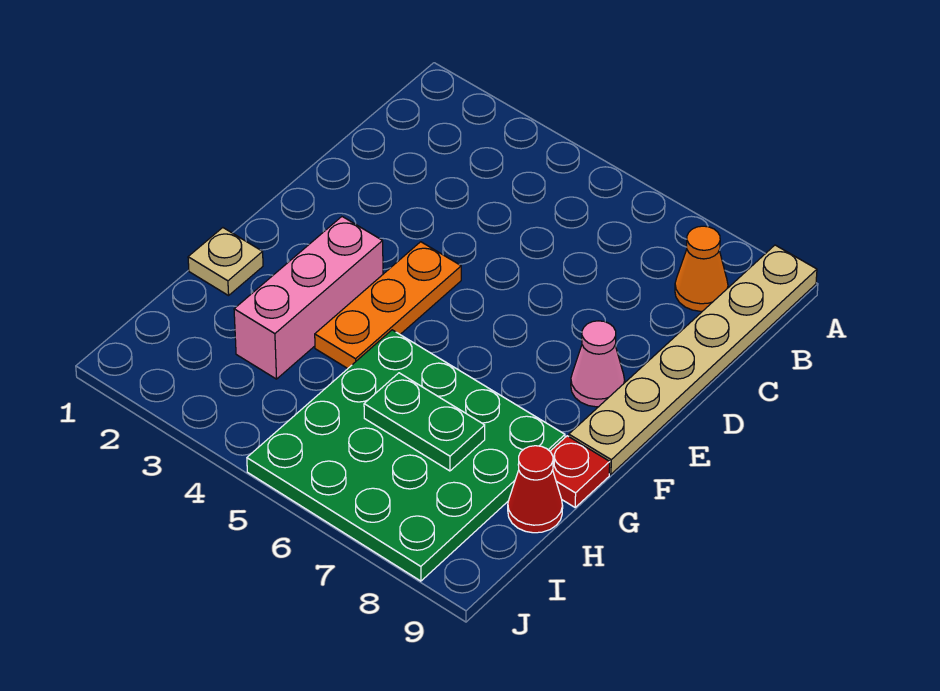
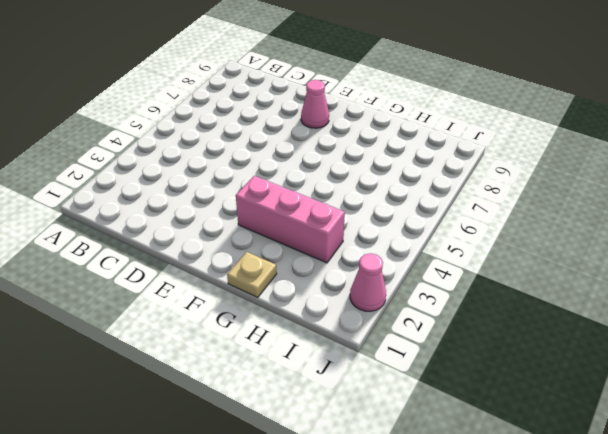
pink cone J2 level 1 -> none
none -> tan plate A9:F9 level 1
none -> orange cone B8 level 1

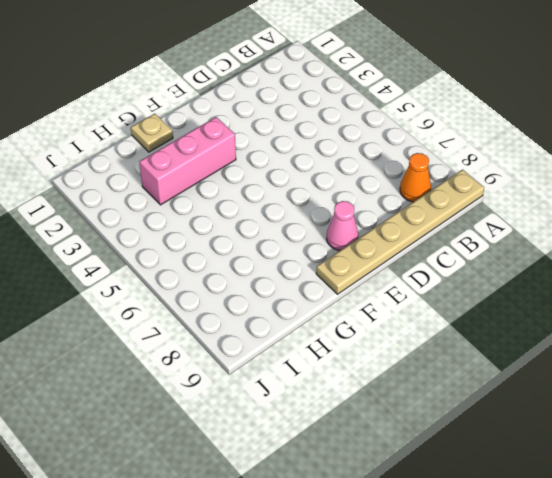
none -> orange plate E4:G4 level 1
none -> green plate G5:J8 level 1

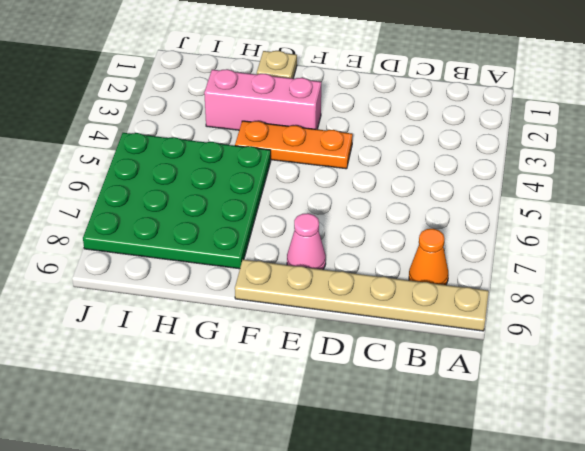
none -> red plate G9 level 1
none -> red cone H9 level 1

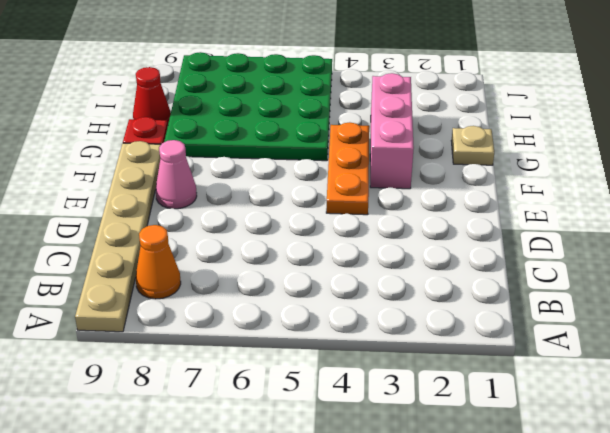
none -> green plate H6:H7 level 2

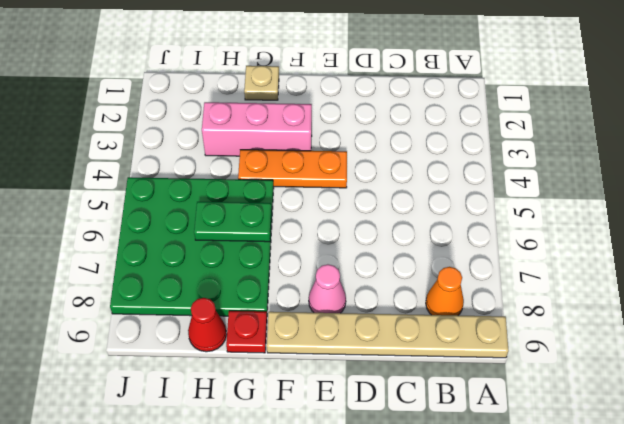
green plate G6:H6 level 2 -> green plate H6:H7 level 2

